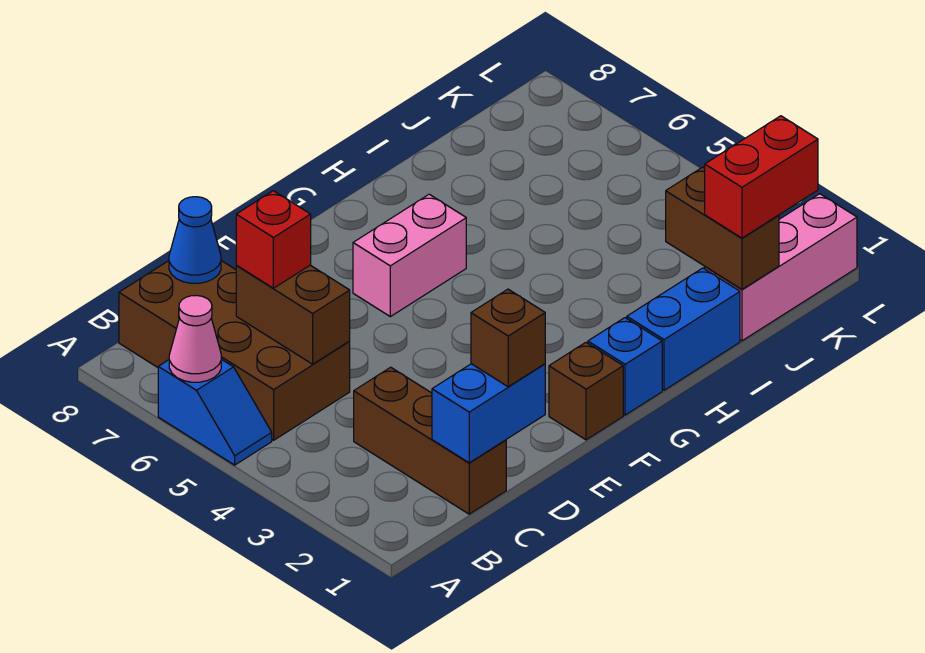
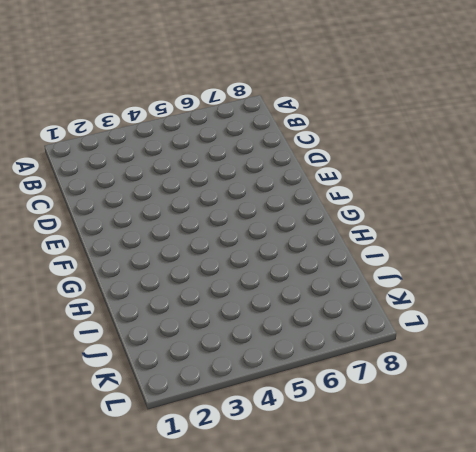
none -> blue slope A5:A6 level 1 top 6
none -> brown brick B5:C8 level 1
none -> brown brick C1:C3 level 1

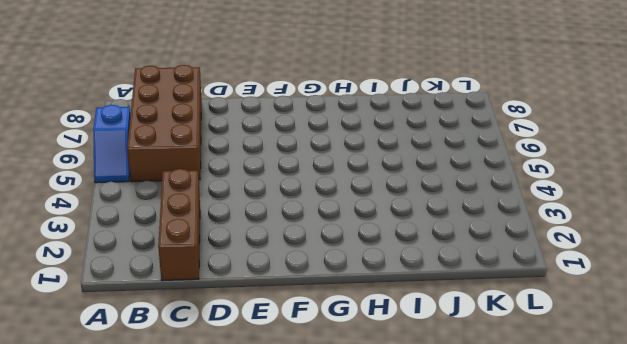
none -> brown brick F1 level 1
none -> pink brick F6:G6 level 1
none -> blue brick G1 level 1

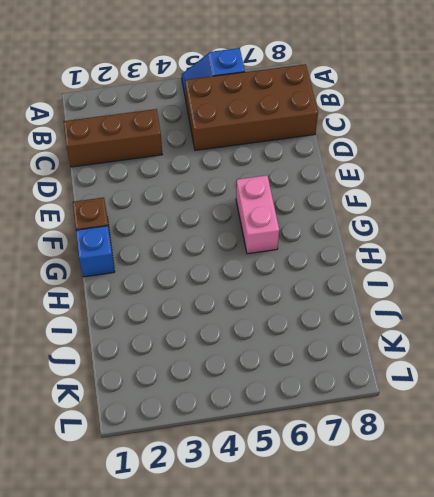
none -> blue brick H1:I1 level 1
none -> pink brick J1:L1 level 1
none -> pink cone A6 level 2

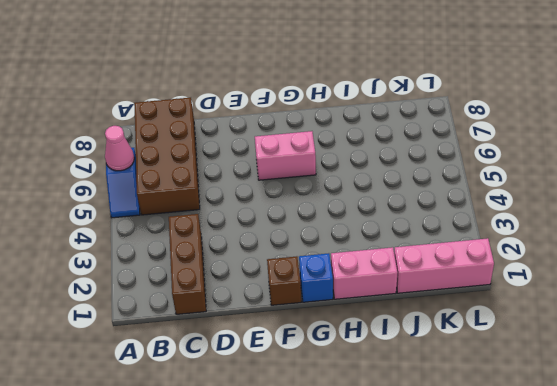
pink brick H1:I1 level 1 -> blue brick H1:I1 level 1
none -> blue brick C1:D1 level 2
none -> brown brick C5:C6 level 2
none -> blue cone C8 level 2

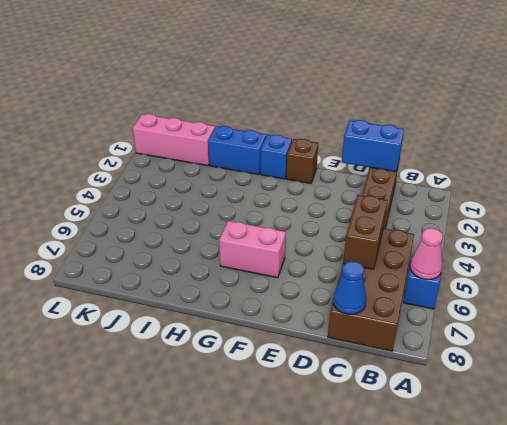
none -> brown brick J1:J2 level 2
none -> red brick C6 level 3
none -> brown brick D1 level 3

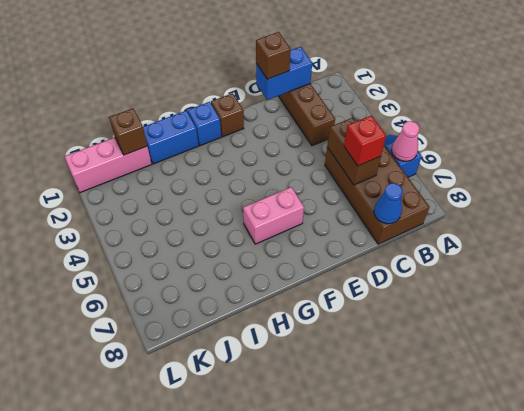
brown brick J1 level 2 -> brown brick J1:J2 level 2
none -> red brick J1:K1 level 3

